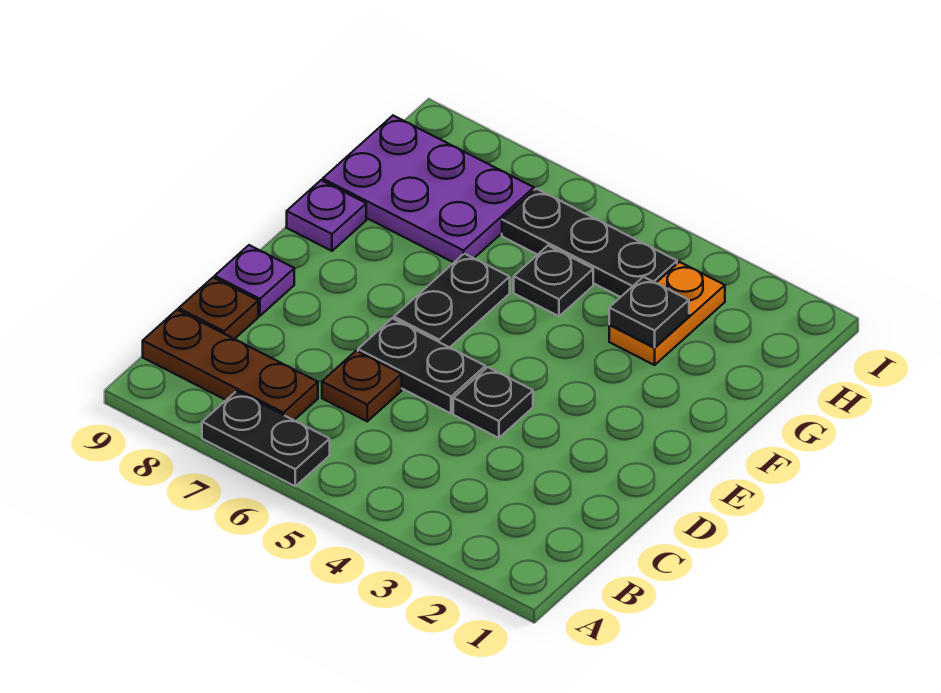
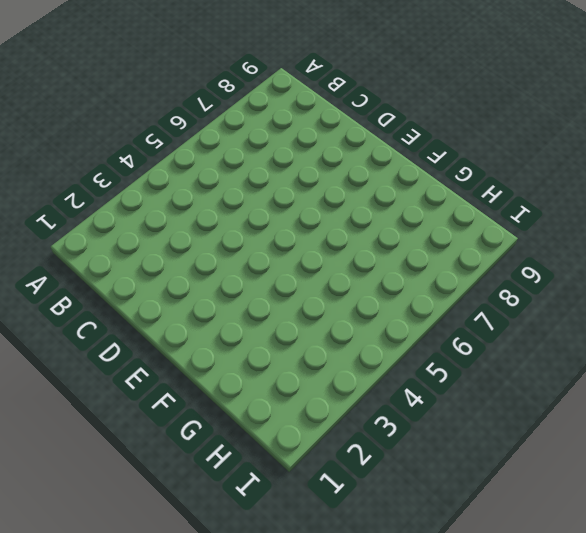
none -> black plate A6:A7 level 1
none -> brown plate B7:B9 level 1
none -> brown plate C6 level 1

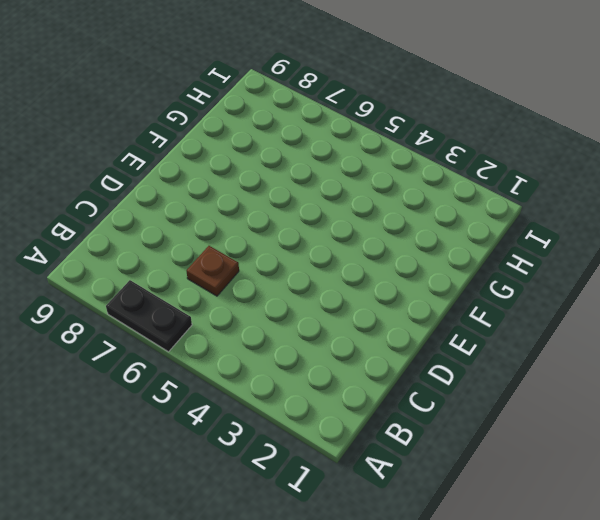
none -> brown plate B7:B9 level 1
none -> brown plate C9 level 1
none -> black plate D4 level 1

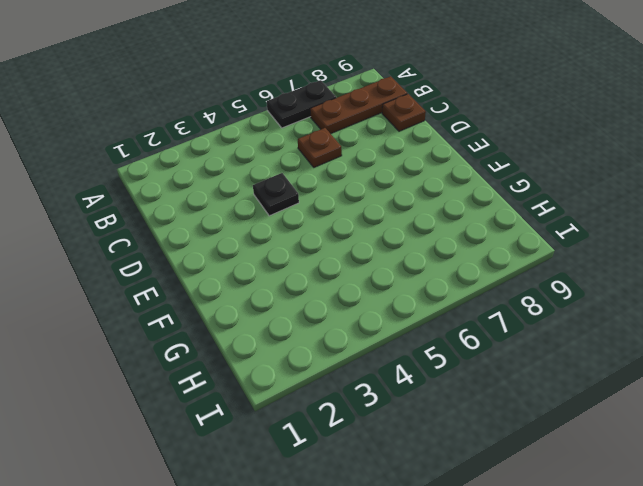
none -> black plate D5:D6 level 1
none -> purple plate D9 level 1
none -> black plate E6:F6 level 1

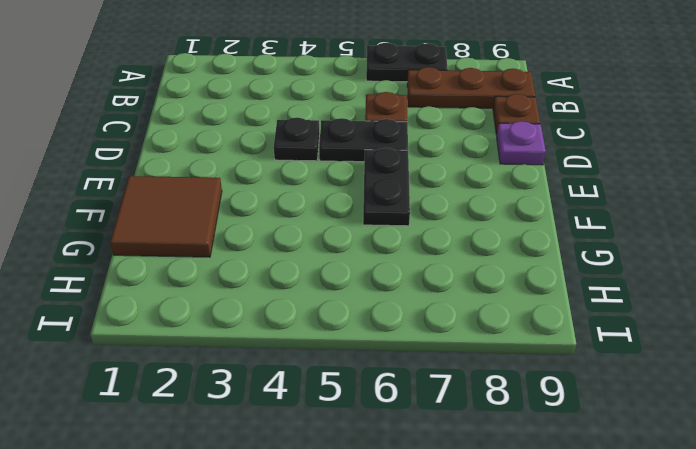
brown tile F1:G2 level 1 -> none
none -> purple plate F9 level 1
none -> orange plate G3:H3 level 1
none -> black plate G5 level 1

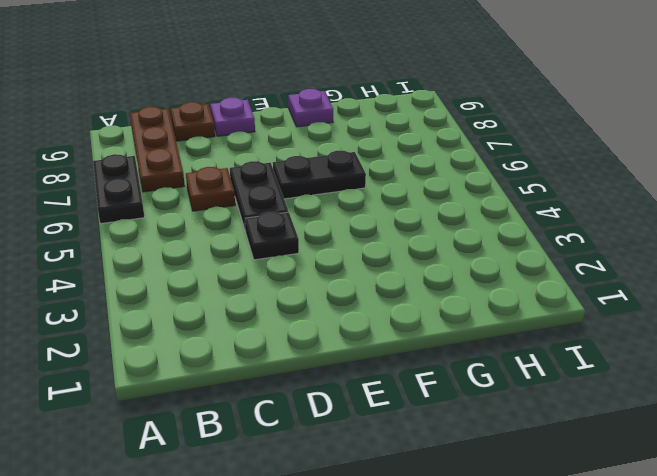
none -> orange plate G3:H3 level 1
none -> black plate G5 level 1
none -> purple plate G7:H9 level 1

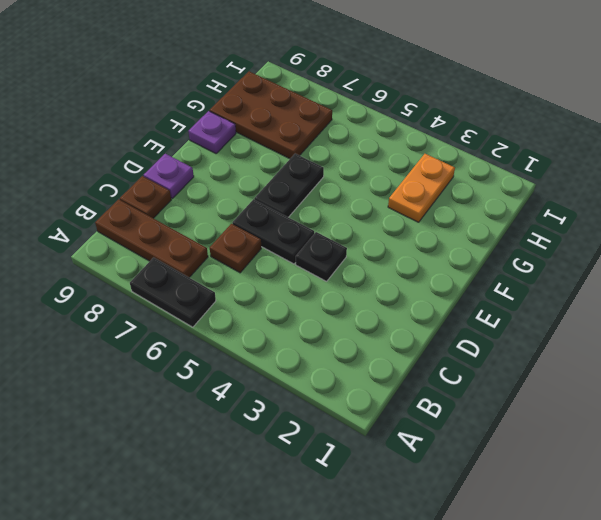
brown plate G7:H9 level 1 -> purple plate G7:H9 level 1
none -> black plate G5 level 1
none -> black plate H4:H6 level 1
none -> black plate G3 level 2

